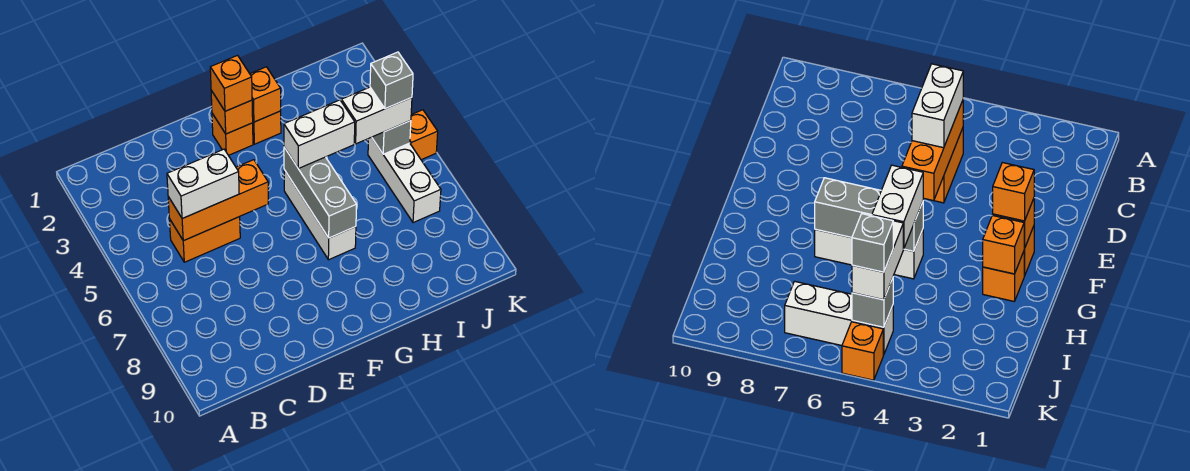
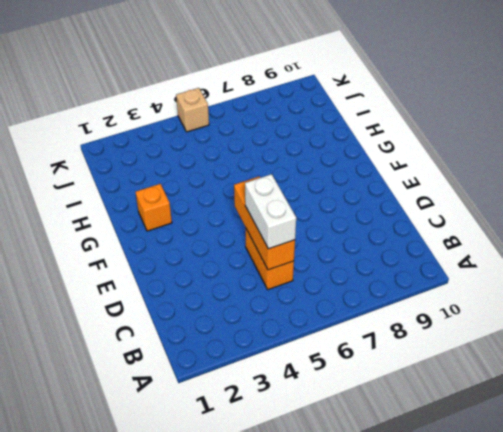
tan brick K5 level 1 -> orange brick K5 level 1
none -> orange brick F2 level 1
none -> white brick G5:G7 level 1
none -> white brick J5:J7 level 1

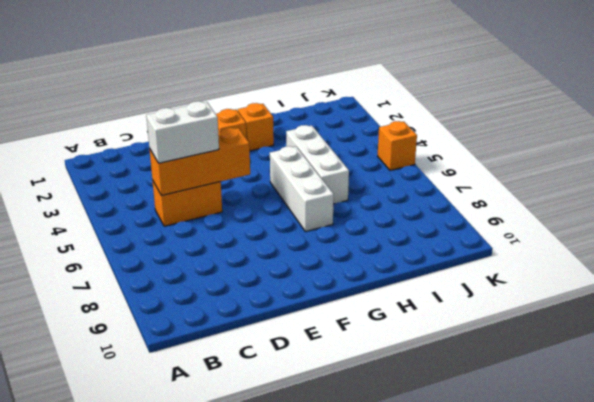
white brick H4:H6 level 1 -> white brick J5:J7 level 1
none -> orange brick F2 level 2
none -> orange brick G2 level 2
none -> grey brick G5:G7 level 2

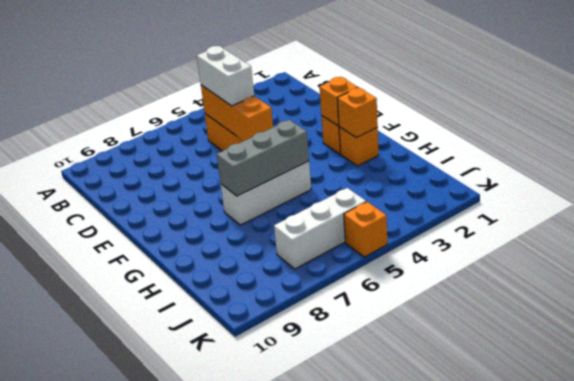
none -> grey brick J5 level 2
none -> orange brick F2 level 3
none -> white brick G5:H5 level 3

